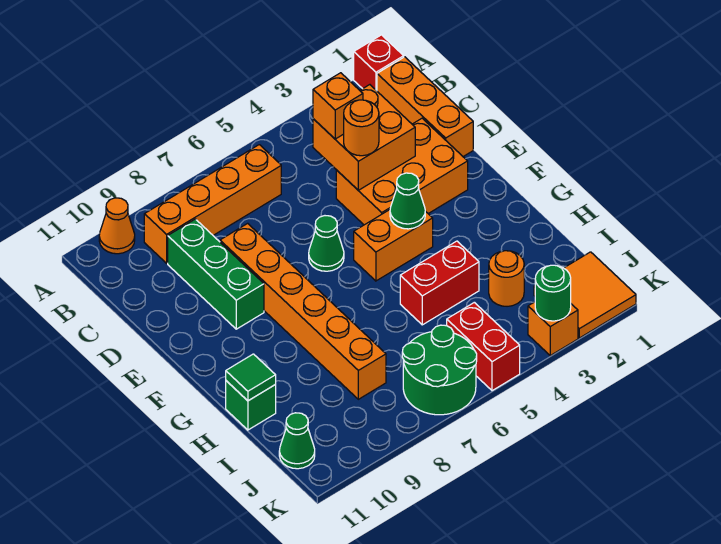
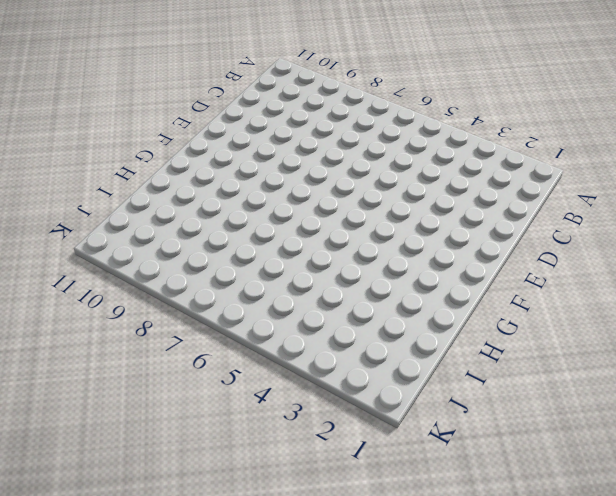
none -> red brick A1 level 1
none -> orange cone A10 level 1
none -> orange brick B1:D1 level 1

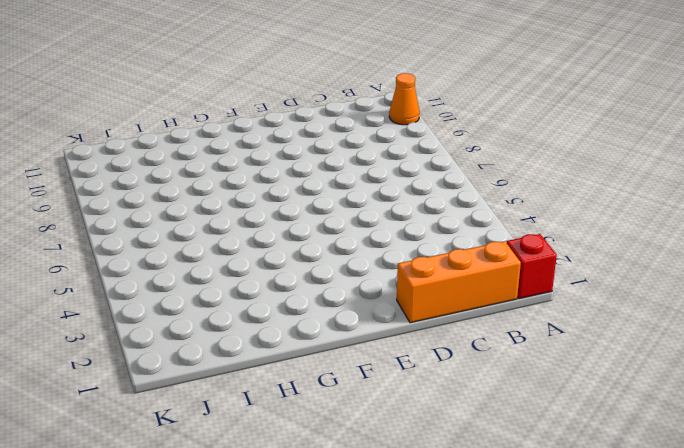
none -> orange brick B6:B9 level 1
none -> green brick C9:E9 level 1
none -> orange brick D2:E4 level 1

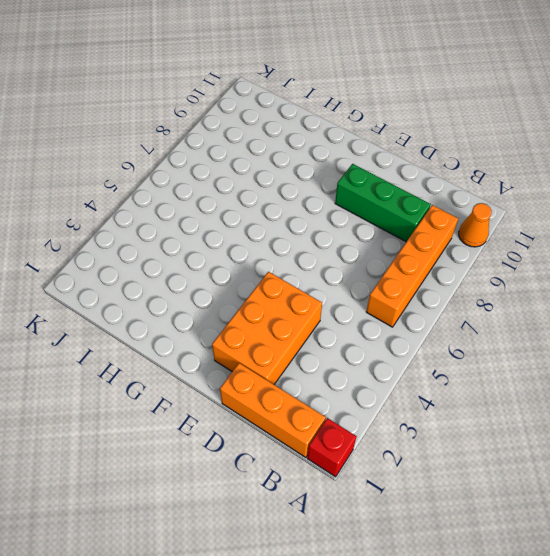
none -> orange brick D8:I8 level 1
none -> green cone E6 level 1
none -> orange brick F4:F5 level 1

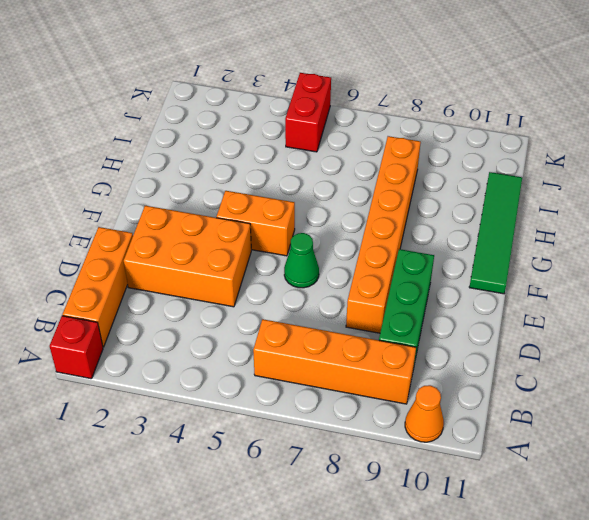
green tile F11:I11 level 1 -> green brick H11 level 1
none -> red brick H4:H5 level 1
none -> orange round brick I3 level 1
none -> orange tile J1:K2 level 1

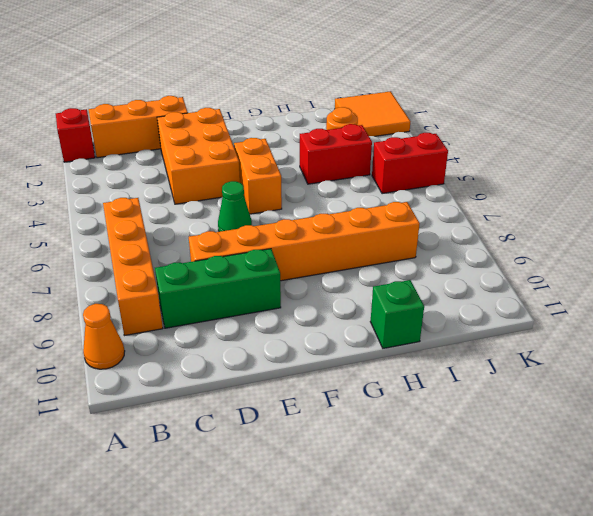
red brick H4:I4 level 1 -> red brick H4:H5 level 1
none -> green round brick J6:K7 level 1
none -> green cone J11 level 1
none -> orange brick K3 level 1

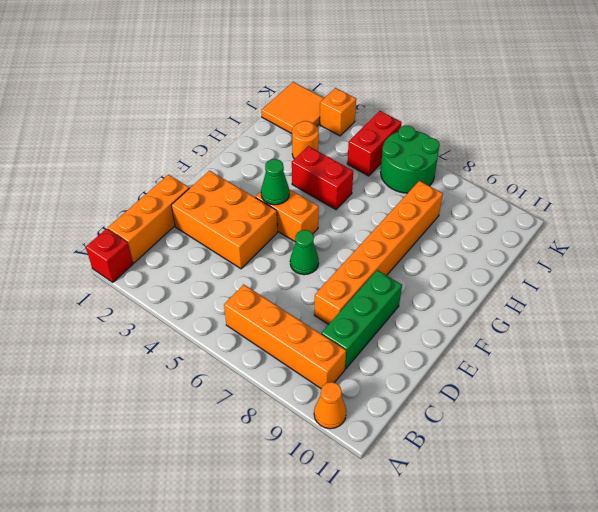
none -> green brick H11 level 1
none -> green cone J11 level 1
none -> orange brick C3:D4 level 2

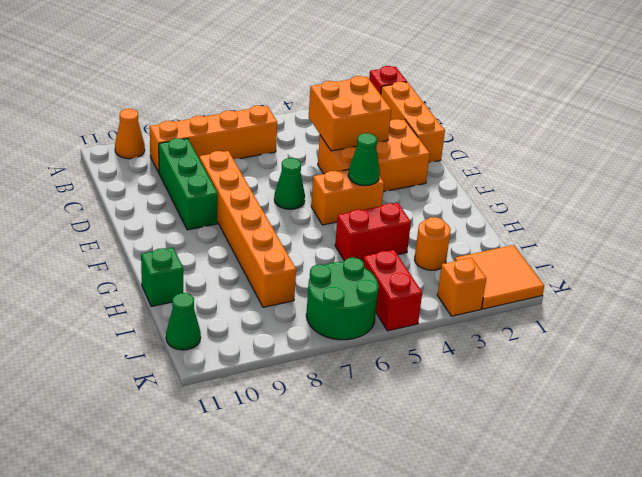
none -> green tile H11 level 2
none -> green round brick K3 level 2
none -> orange brick C4 level 3

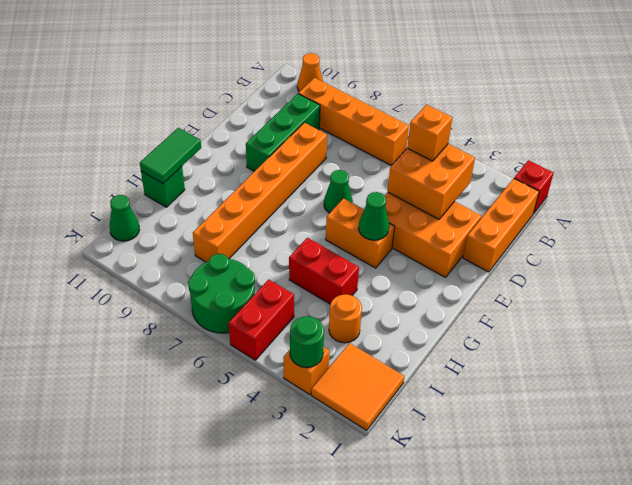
green tile G11:H11 level 2 -> green tile H11 level 2
none -> orange round brick D4 level 3

